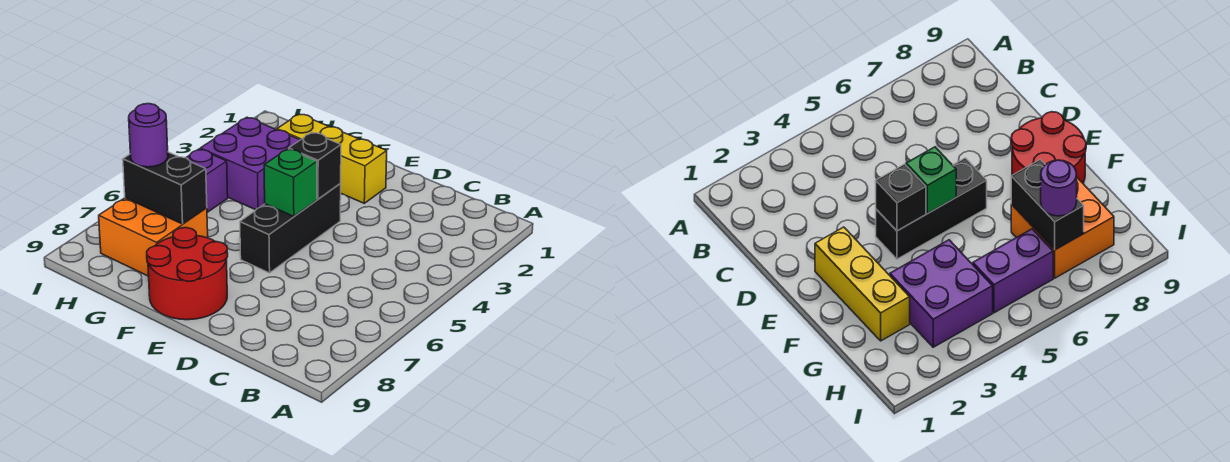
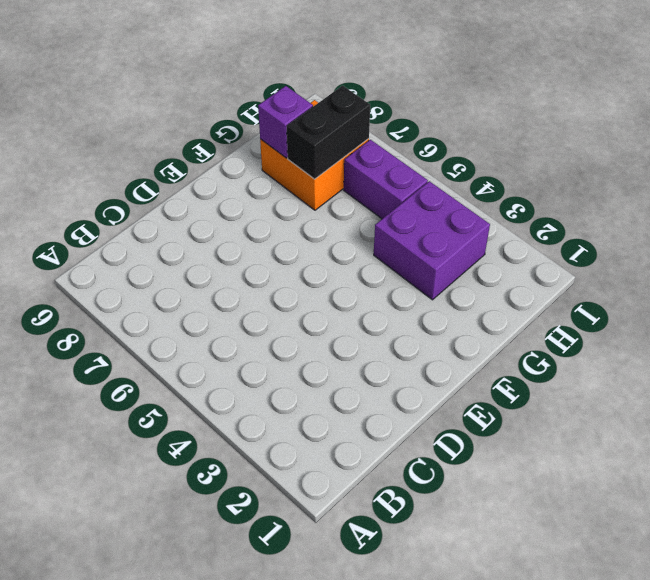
purple brick G8 level 2 -> none
none -> yellow brick E2:G2 level 1
none -> black brick E4:E6 level 1

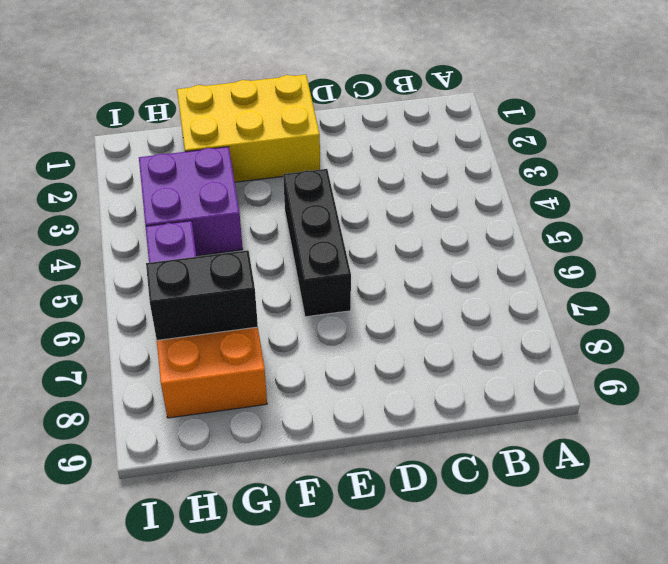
yellow brick E1:G2 level 1 -> yellow brick E2:G2 level 1
none -> red round brick E8:F9 level 1
none -> black brick E4 level 2

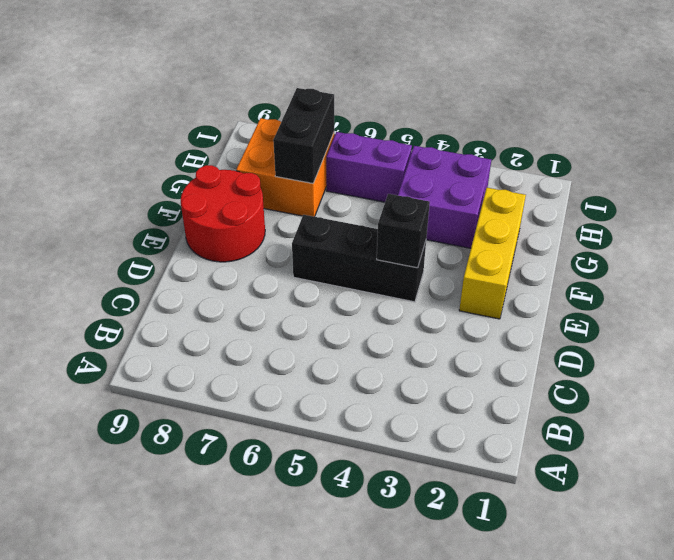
none -> green brick E5 level 2
none -> purple round brick H7 level 3

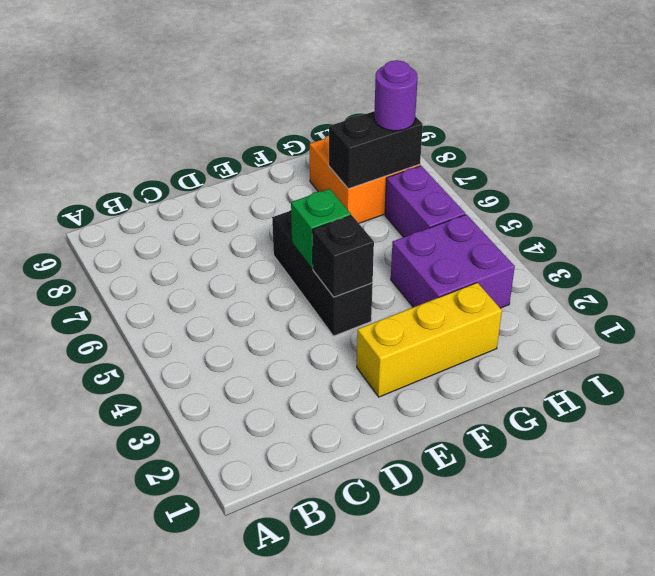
none -> red round brick E8:F9 level 1

